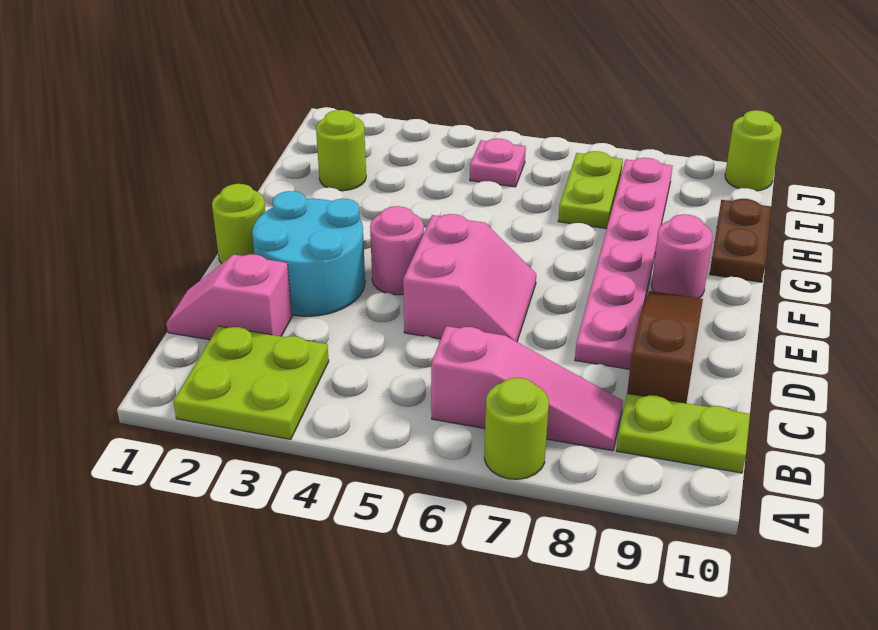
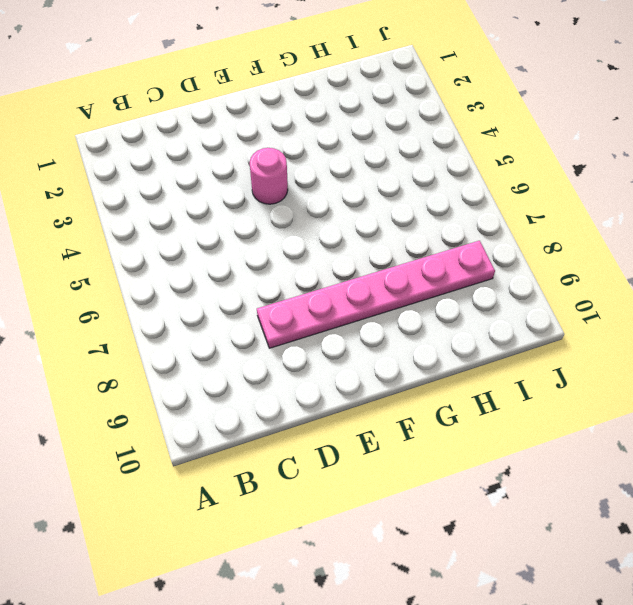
none -> lime plate A2:B3 level 1
none -> lime round brick A7 level 1
none -> pink slope B6:B8 level 1 top 6

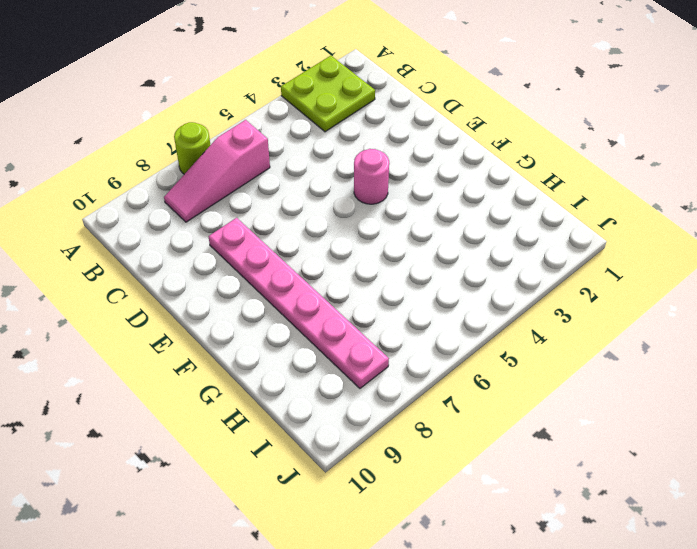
none -> lime plate B9:B10 level 1
none -> pink slope C1:C2 level 1 top 2
none -> brown slope C9:E9 level 1 top C

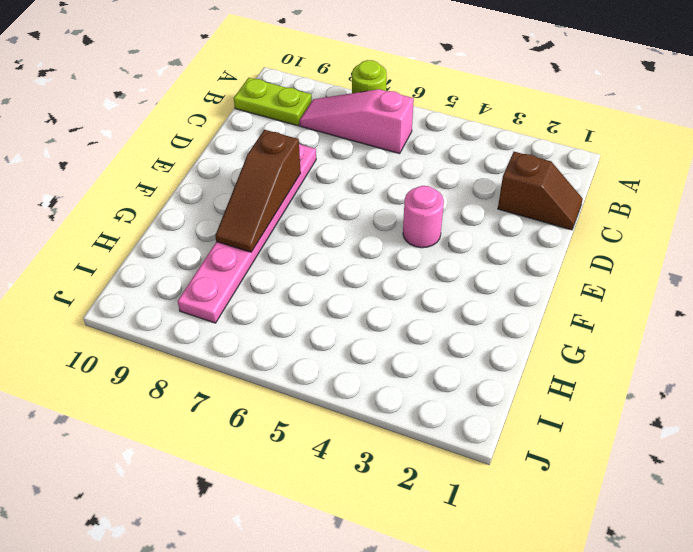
brown slope C1:C2 level 1 top 2 -> pink slope C1:C2 level 1 top 2
brown slope E8:G8 level 2 top E -> brown slope C9:E9 level 1 top C
none -> lime plate A2:B3 level 1
none -> cyan round brick D2:E3 level 1
none -> pink slope D5:E6 level 1 top 5

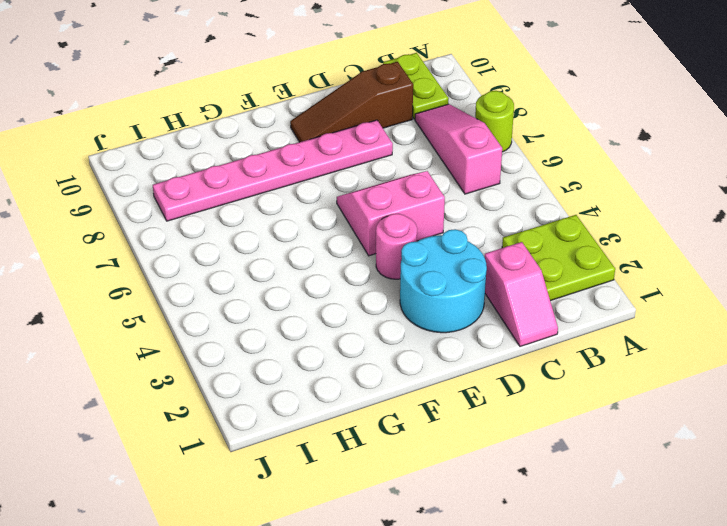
none -> lime round brick E1 level 1
none -> pink round brick F9 level 1
none -> brown plate G10:H10 level 1

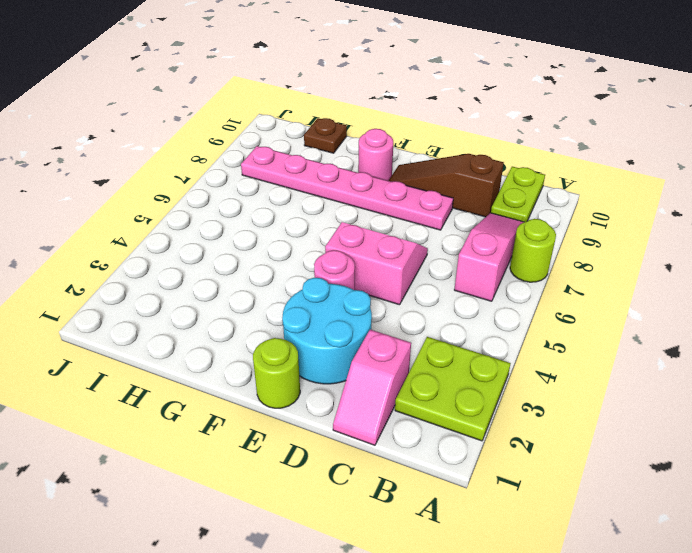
brown plate H10 level 1 -> brown plate G10:H10 level 1
none -> lime round brick H2 level 1
none -> lime plate H7:I7 level 1
none -> pink plate I5 level 1

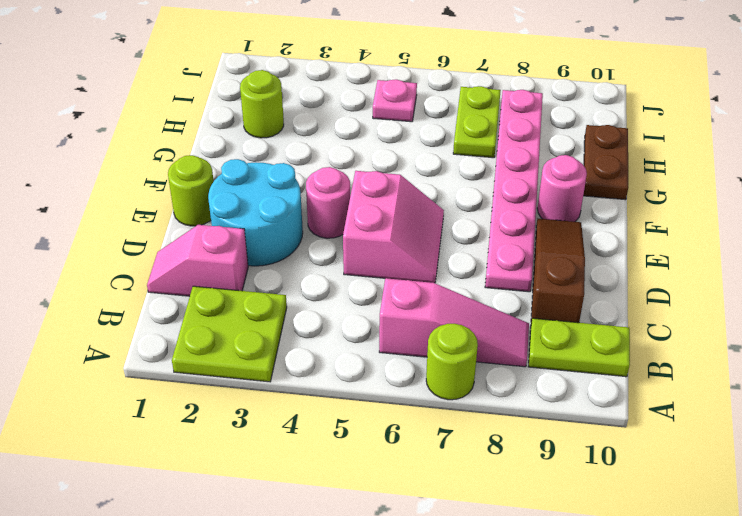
none -> lime round brick J10 level 1

